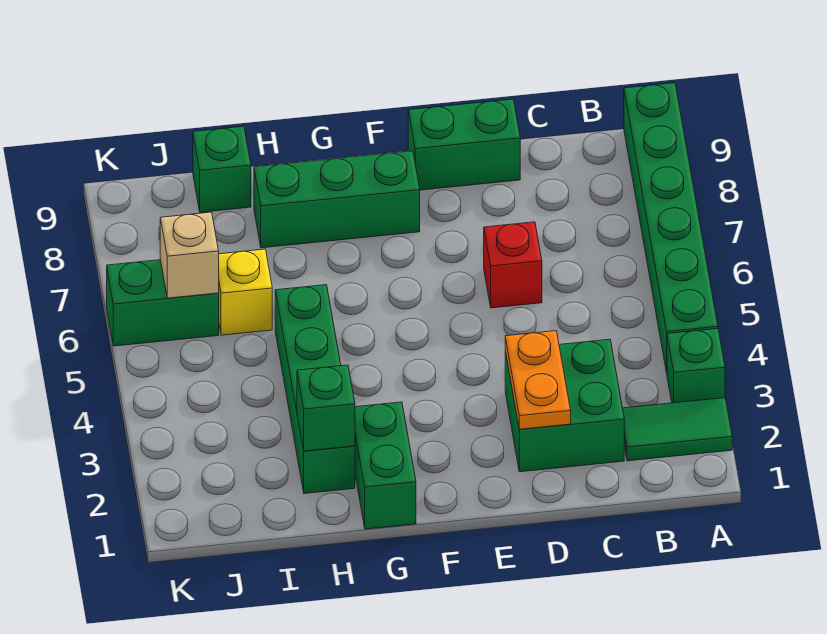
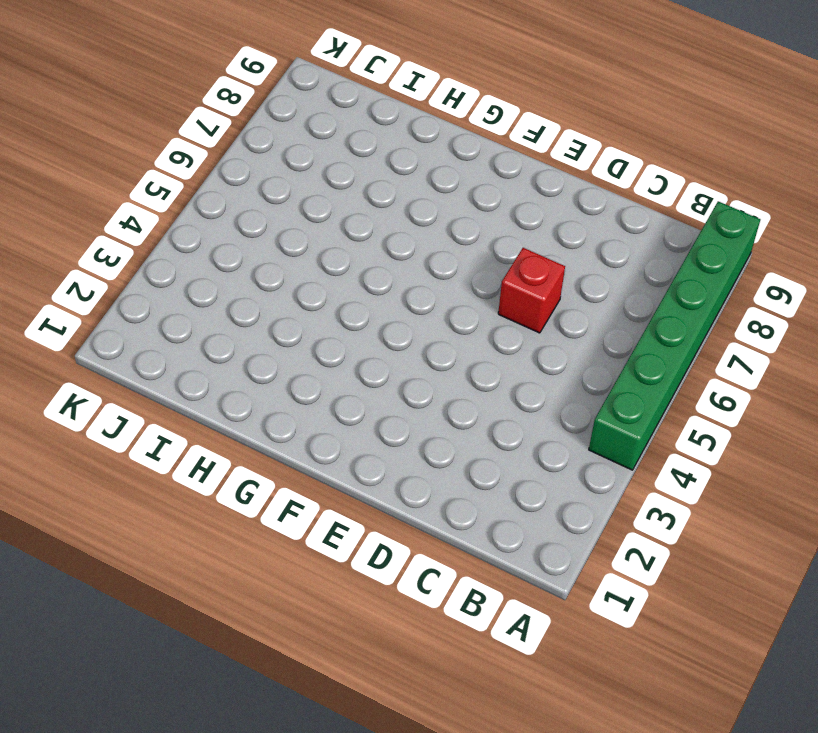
none -> green tile A2:B2 level 1
none -> green brick A3 level 1
none -> green brick C2:D3 level 1

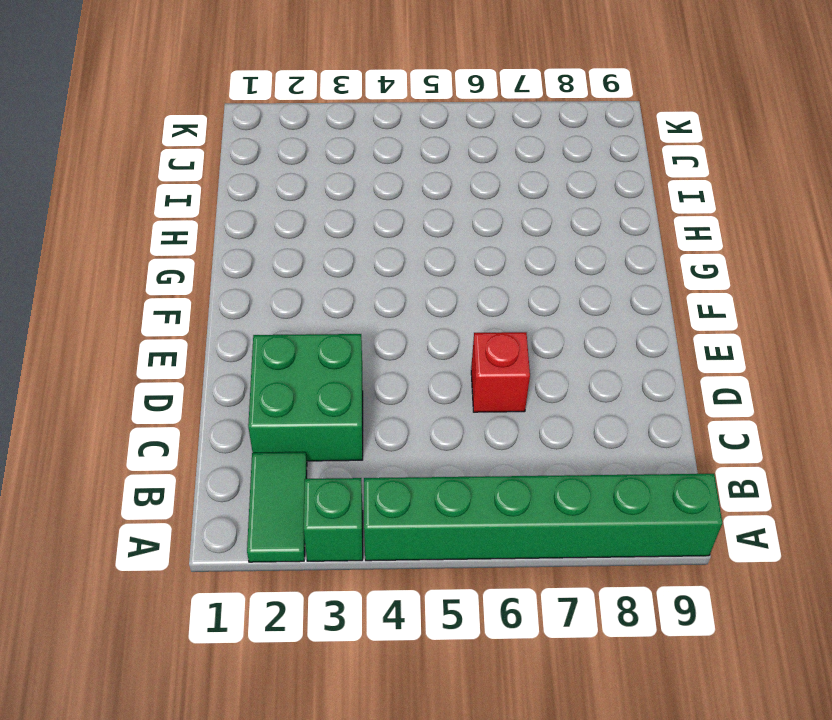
none -> green brick D9:E9 level 1
none -> green brick F8:H8 level 1
none -> green brick G1:G2 level 1

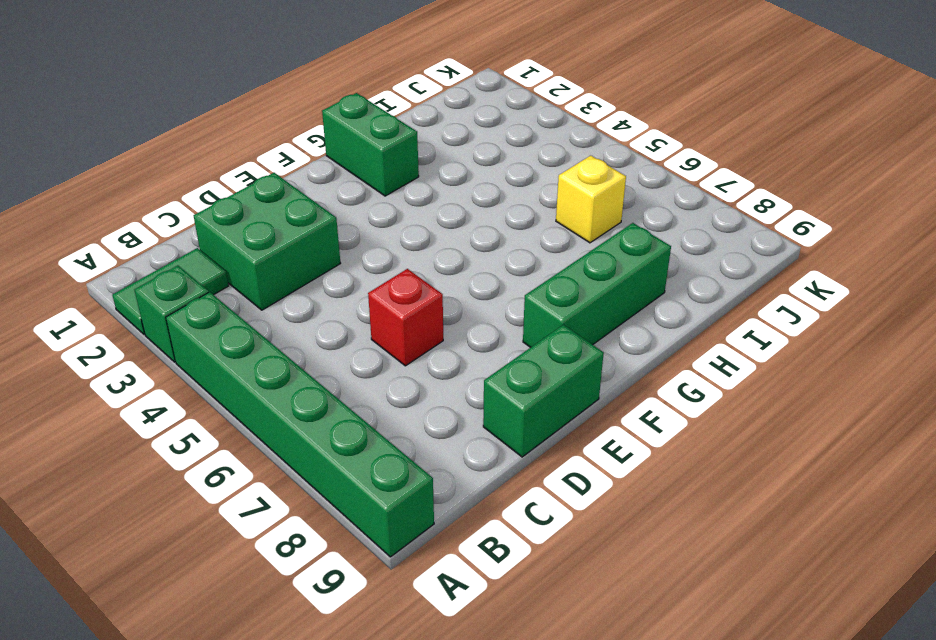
none -> green brick H2:H5 level 1
none -> green brick I9 level 1
none -> green brick J6:K6 level 1

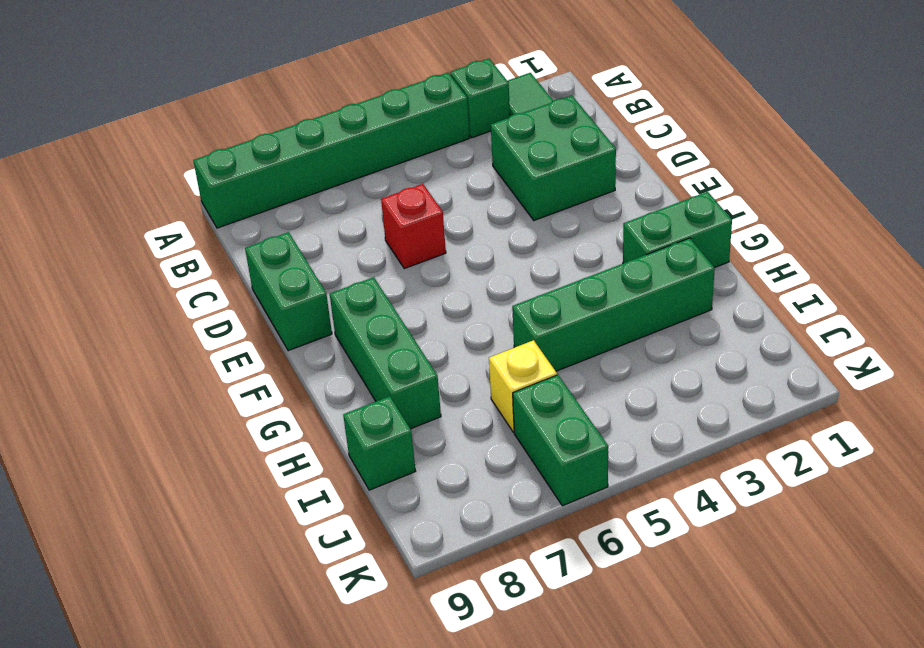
none -> orange plate D2:D3 level 2
none -> green brick H2 level 2
none -> tan brick J6 level 2

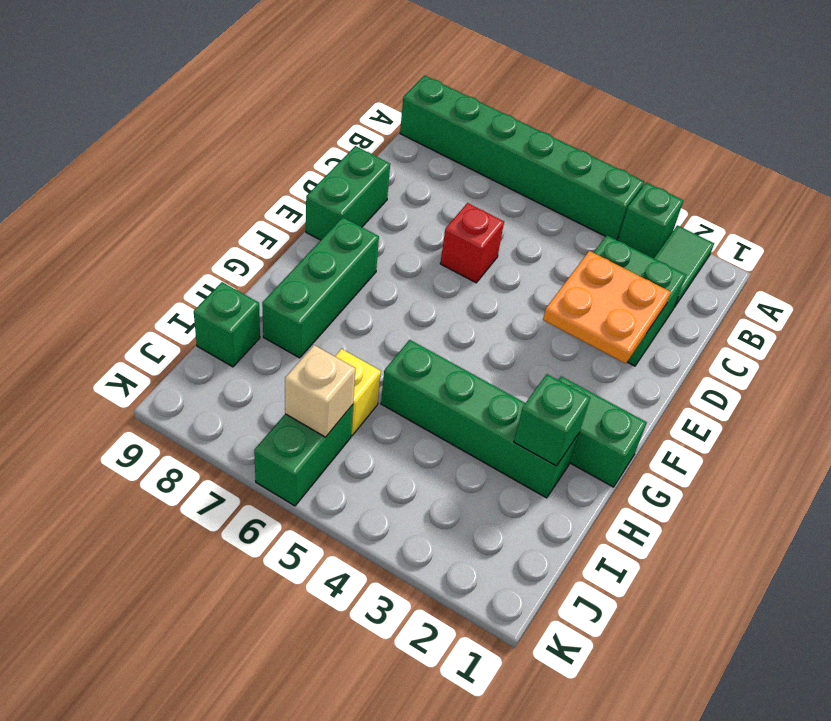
orange plate D2:E3 level 2 -> orange plate D2:D3 level 2

